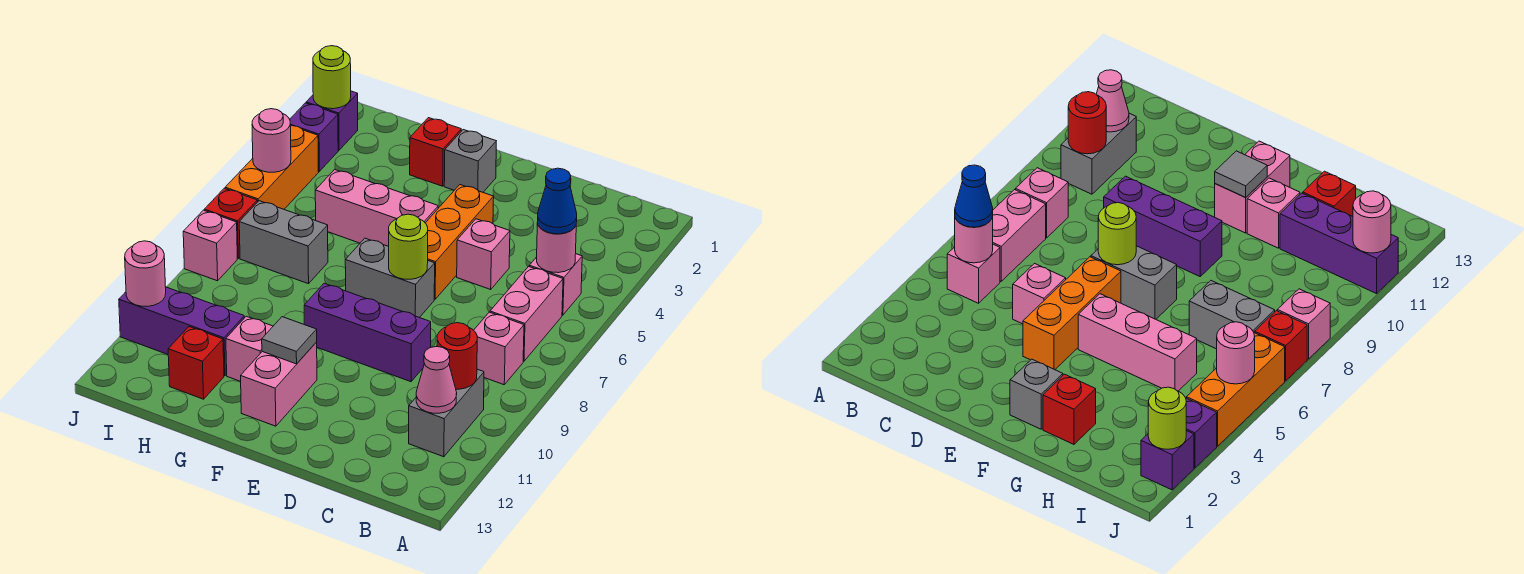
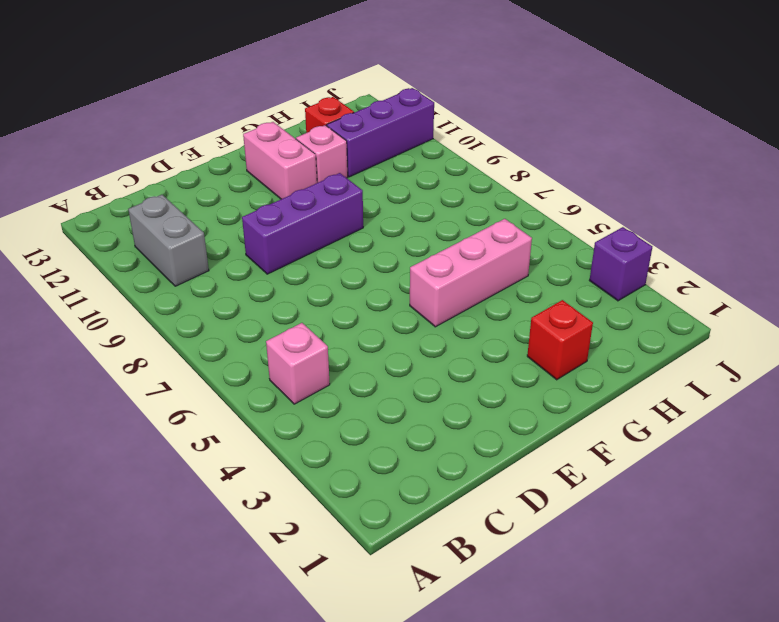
none -> pink brick B6:B7 level 1
none -> pink brick B8 level 1
none -> pink brick D5 level 1
none -> orange brick E4:E6 level 1

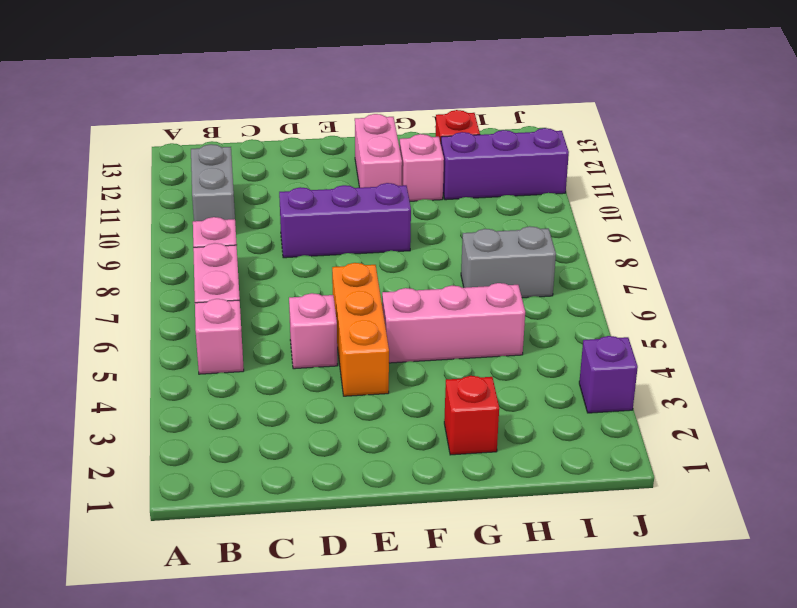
none -> grey brick E7:F7 level 1
none -> grey brick F2 level 1
none -> purple brick J2 level 1
none -> orange brick J4:J6 level 1

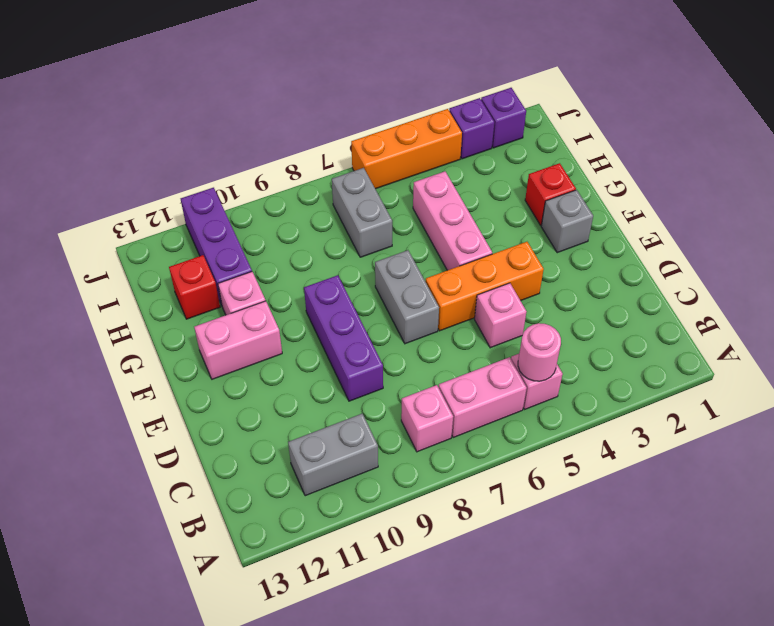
none -> red brick J7 level 1
none -> pink brick J8 level 1
none -> red round brick B10 level 2
none -> pink cone B11 level 2

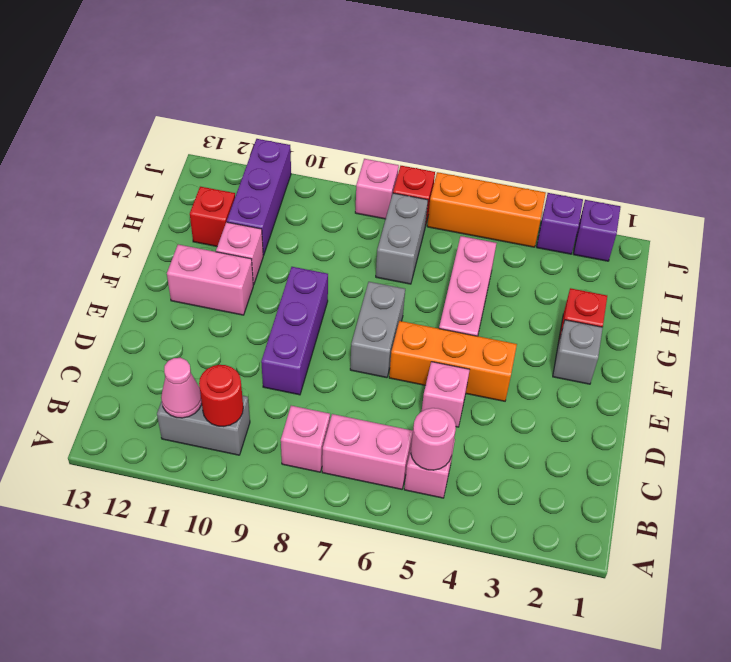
none -> lime round brick E7 level 2
none -> grey tile F11 level 2
none -> lime round brick J2 level 2
none -> pink round brick J5 level 2

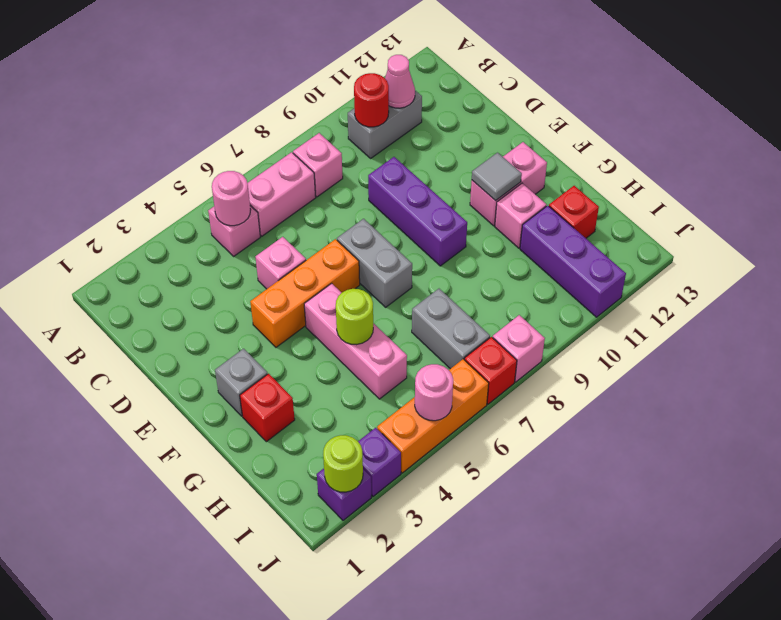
lime round brick G5 level 2 -> lime round brick E7 level 2
none -> pink round brick J11 level 2
none -> blue cone B5 level 3

